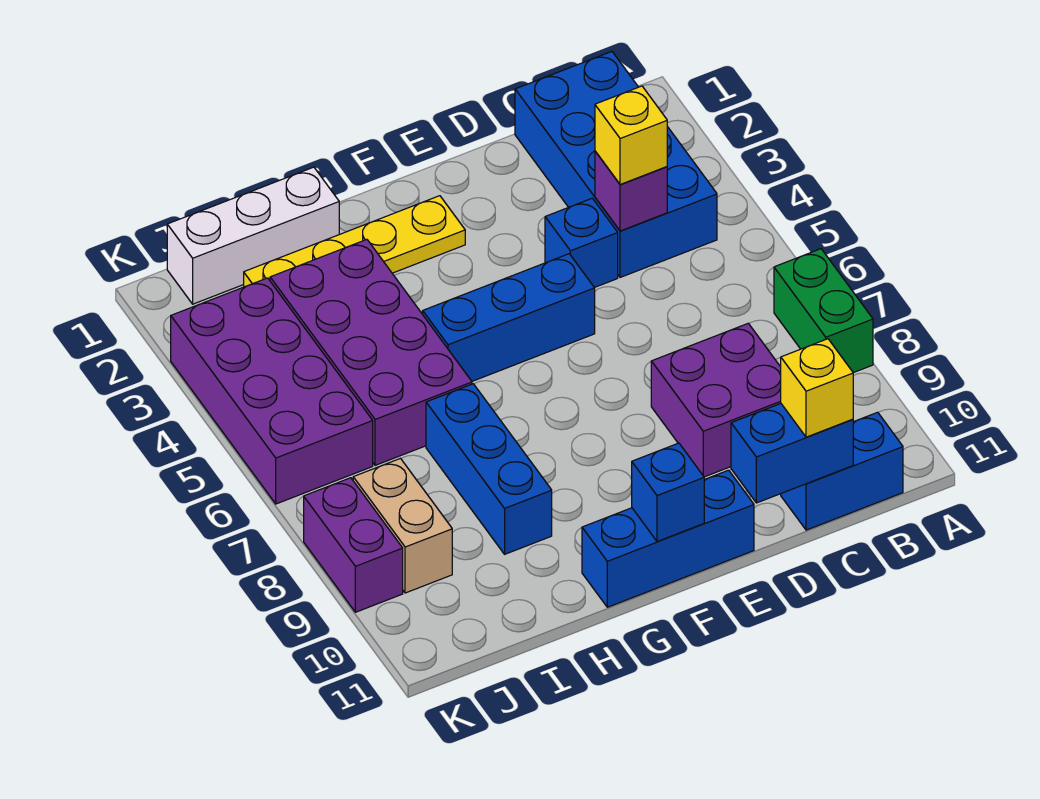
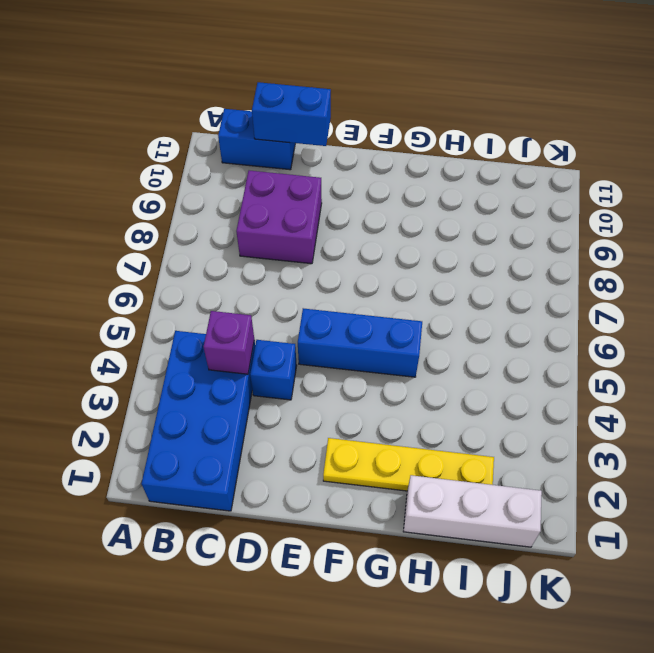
none -> green brick A7:A8 level 1
none -> blue brick E11:G11 level 1
none -> purple brick H3:I6 level 1

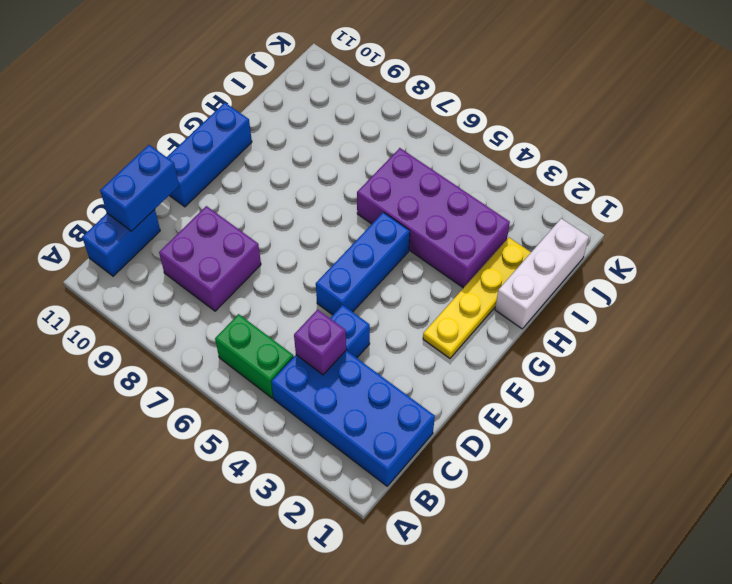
green brick B5:B6 level 1 -> green brick A7:A8 level 1
none -> blue brick H7:H9 level 1
none -> purple brick J3:K6 level 1
none -> tan brick J8:J9 level 1

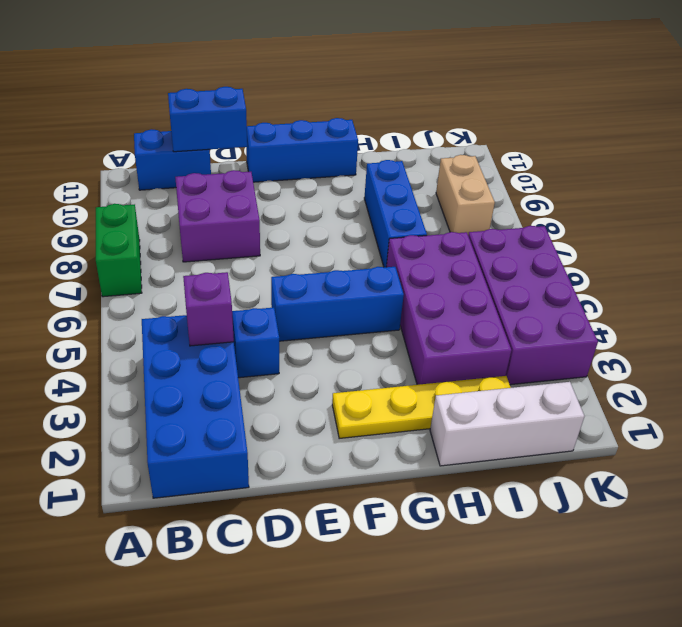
none -> purple brick K8:K9 level 1
none -> blue brick F11 level 2
none -> yellow brick C4 level 3

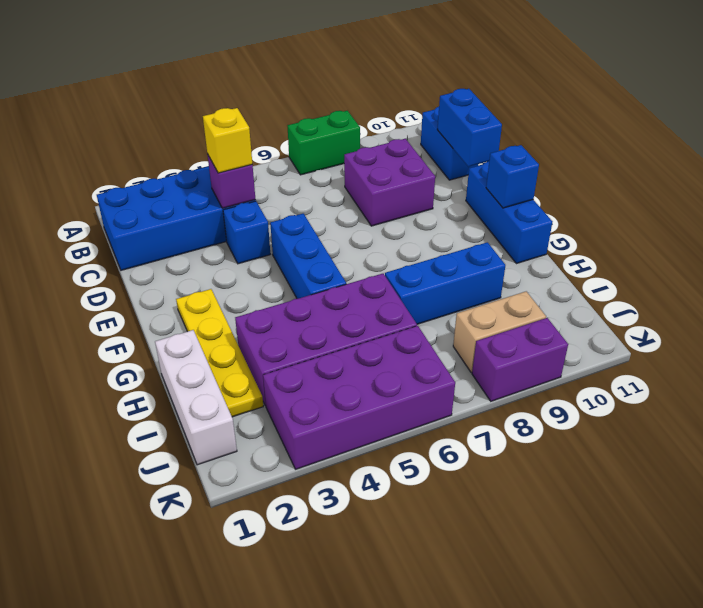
none -> yellow brick C11 level 3

